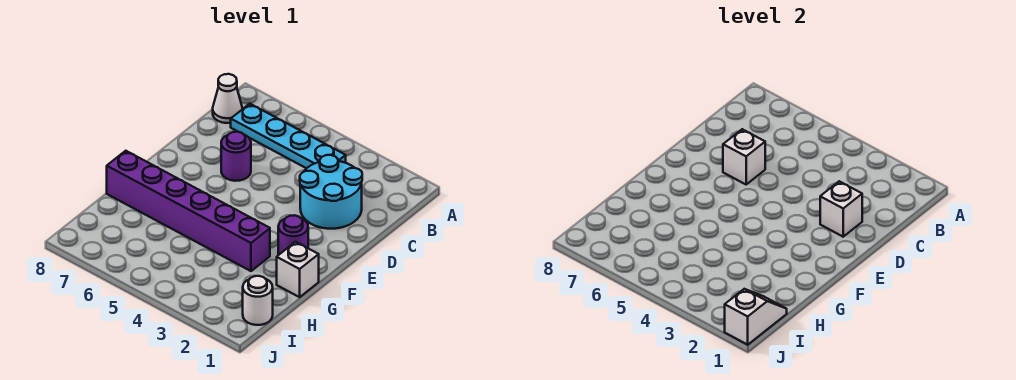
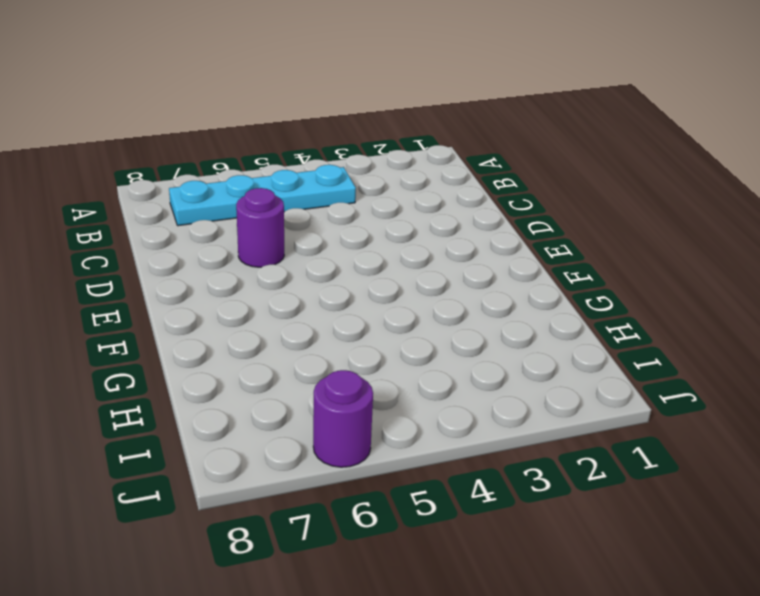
purple round brick J6 level 1 -> purple round brick F2 level 1
none -> white cone B8 level 1
none -> cyan round brick C2:D3 level 1

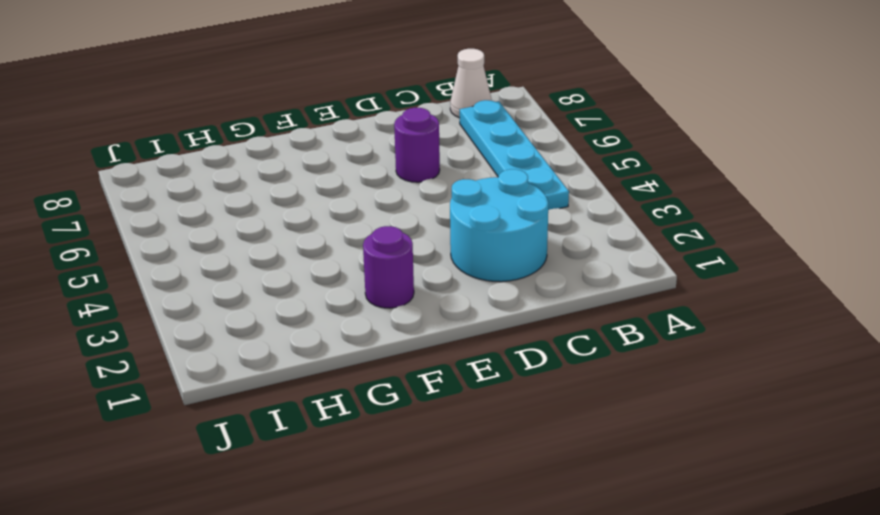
none -> white brick G1 level 1
none -> purple brick G3:G8 level 1

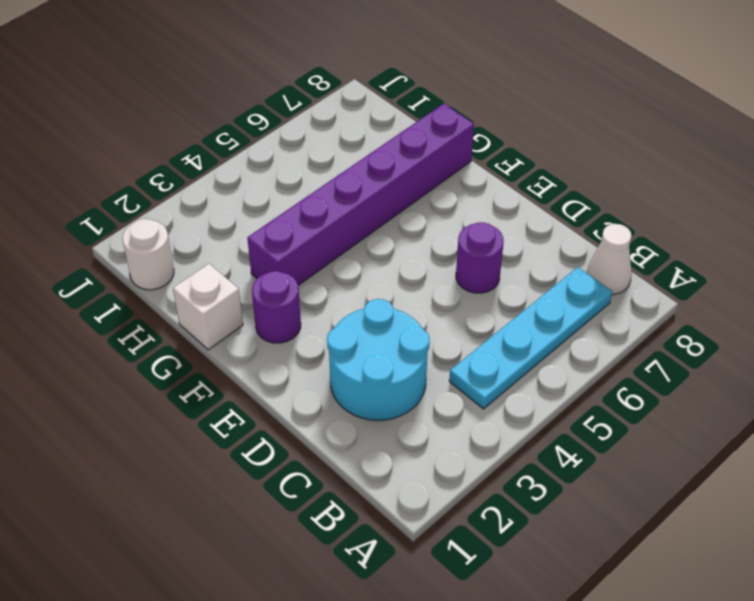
none -> white brick D2 level 2
none -> white brick D6 level 2

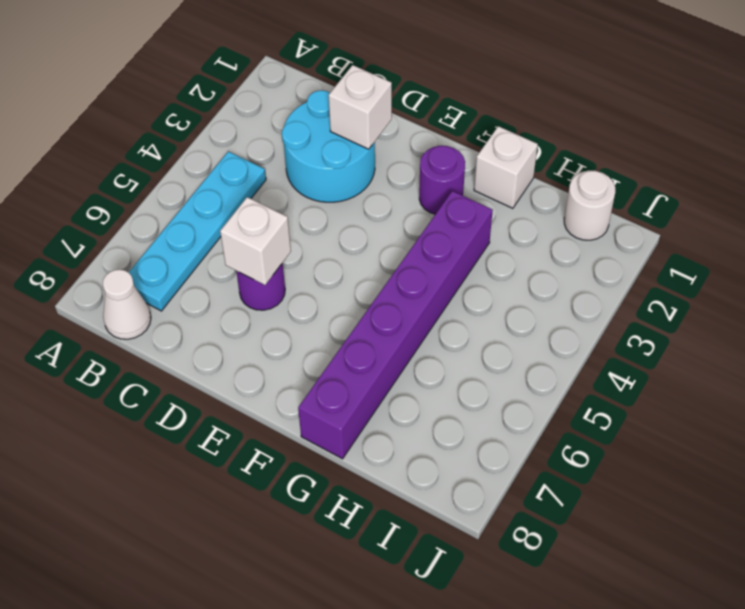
none -> white slope I1:J1 level 2 top J

